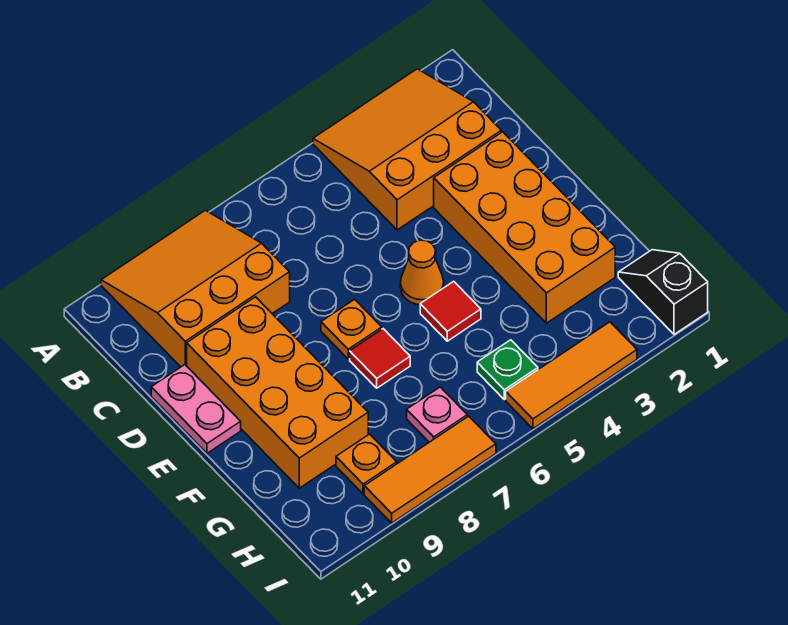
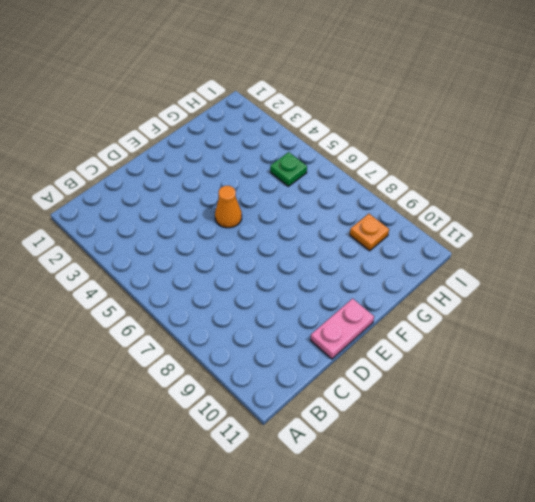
none -> orange slope A2:C4 level 1 top C
none -> orange slope A8:C10 level 1 top C
none -> orange brick D2:G3 level 1

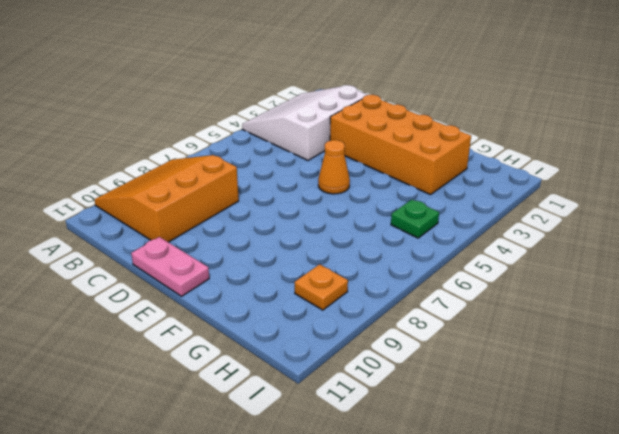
white slope A2:C4 level 1 top C -> orange slope A2:C4 level 1 top C
none -> orange brick D9:G10 level 1
none -> orange plate E7 level 1
none -> red tile F5 level 1

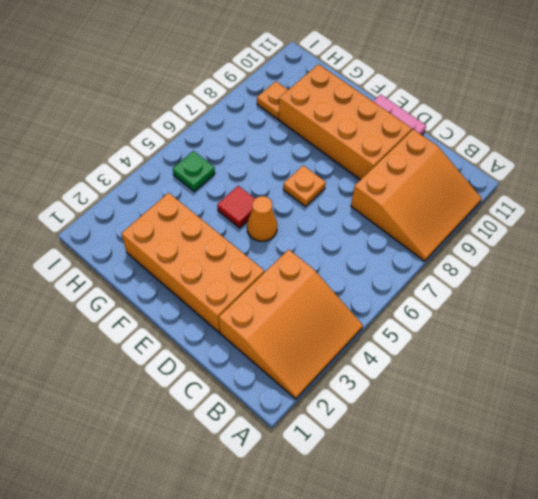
none -> red tile F7 level 1
none -> black slope H1:I1 level 1 top I
none -> pink plate H7 level 1

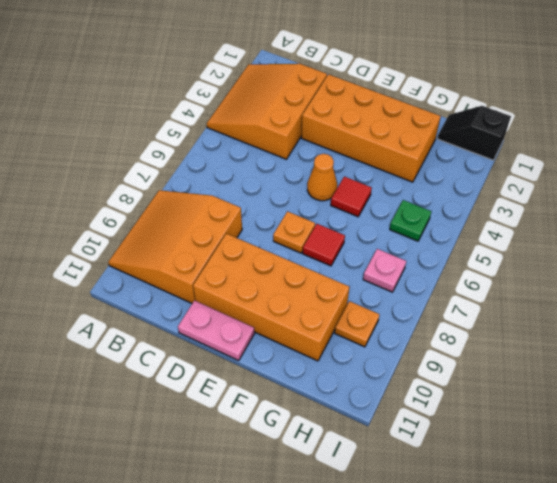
none -> orange tile I3:I5 level 1
none -> orange tile I7:I9 level 1

